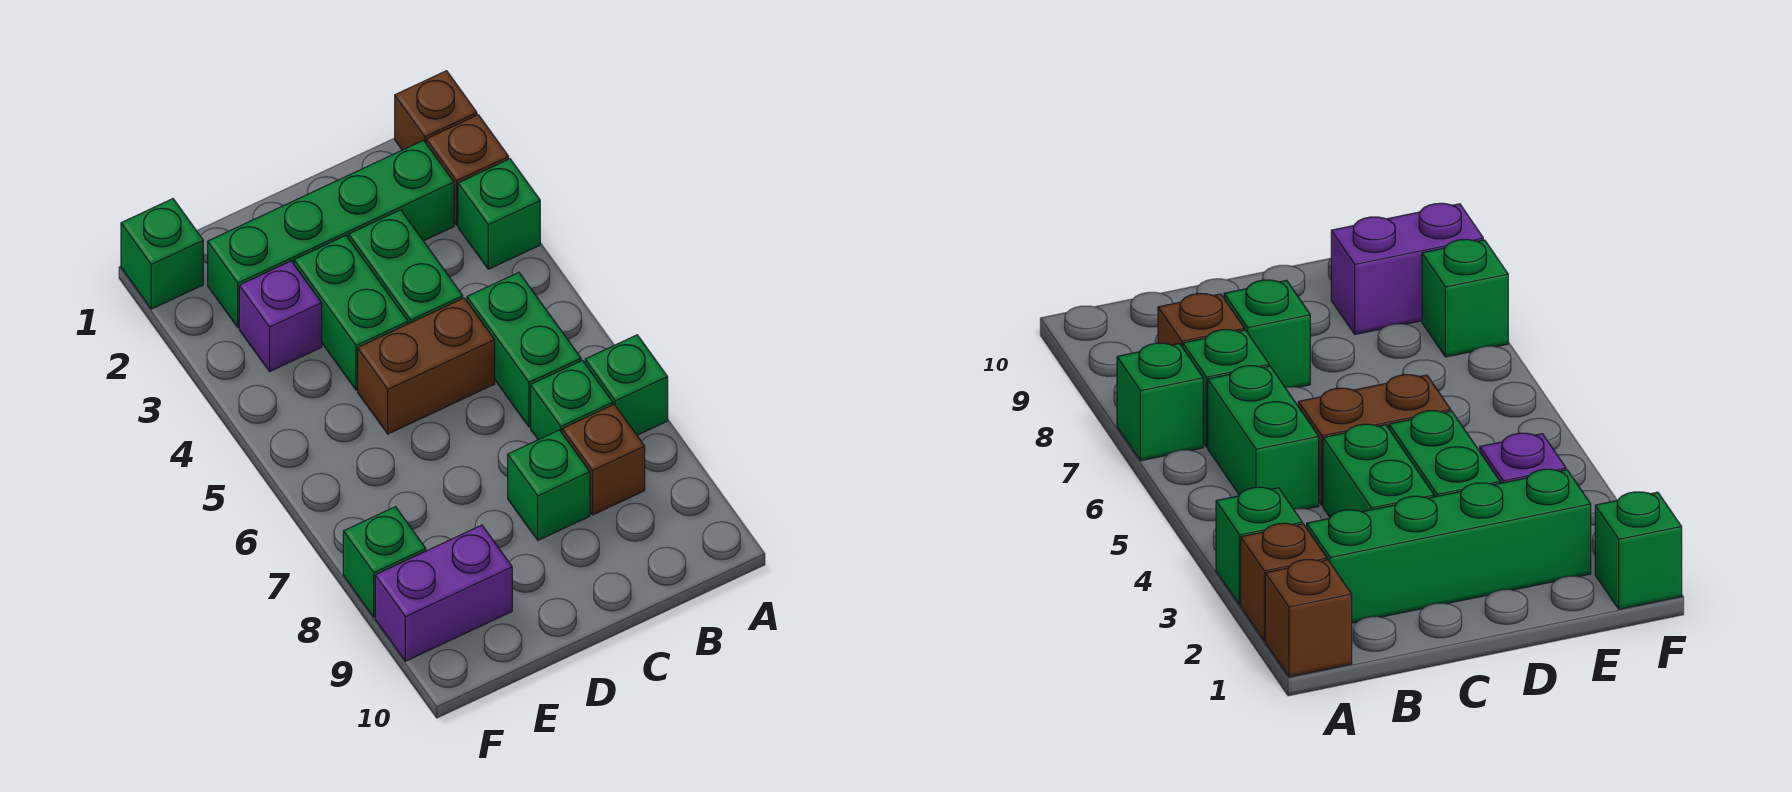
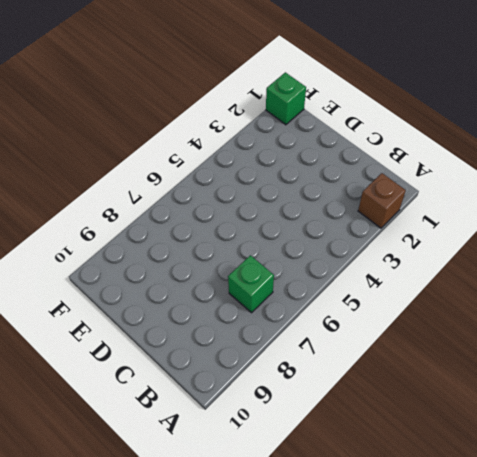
none -> brown brick A1 level 1
none -> green brick A3 level 1
none -> green brick A7 level 1

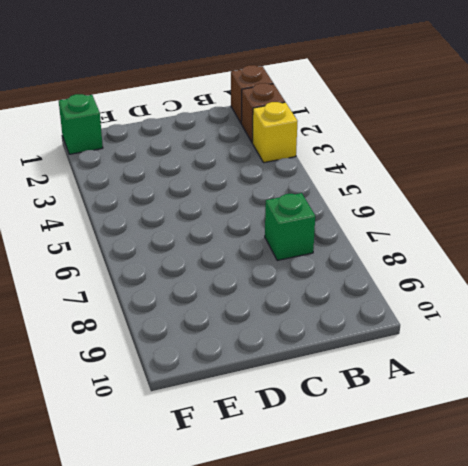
yellow brick A3 level 1 -> green brick A3 level 1
none -> green brick A7 level 1
none -> green brick B2:E2 level 1
none -> green brick B5:B6 level 1

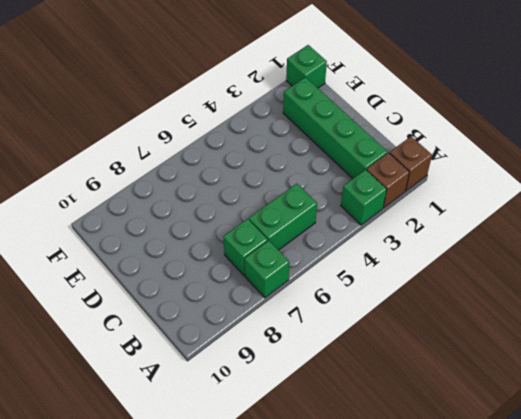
none -> brown brick B8 level 1
none -> green brick C3:C4 level 1
none -> brown brick C5:D5 level 1

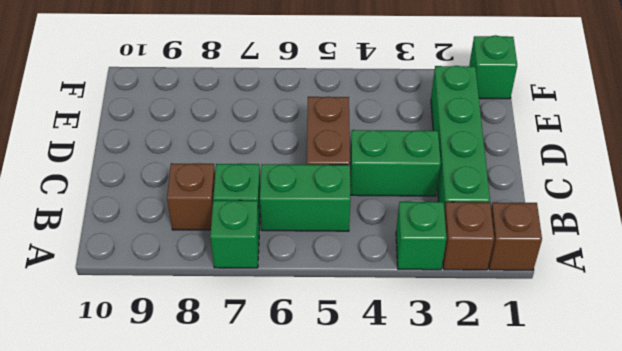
none -> green brick C8 level 1
none -> green brick D3:D4 level 1
none -> purple brick E3 level 1

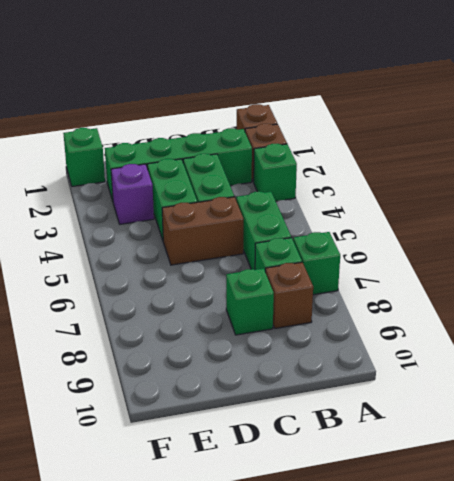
none -> purple brick E9:F9 level 1
none -> green brick F8 level 1

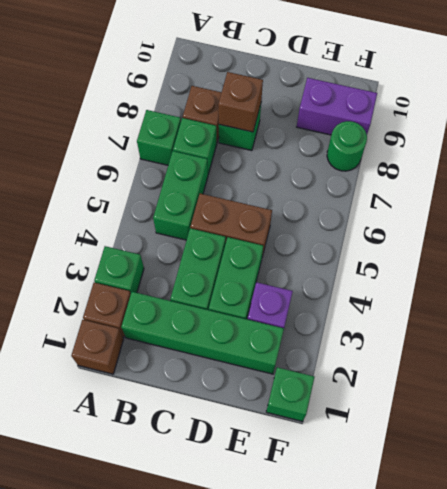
brown brick C8 level 2 -> none
green round brick F8 level 1 -> green brick F8 level 1

